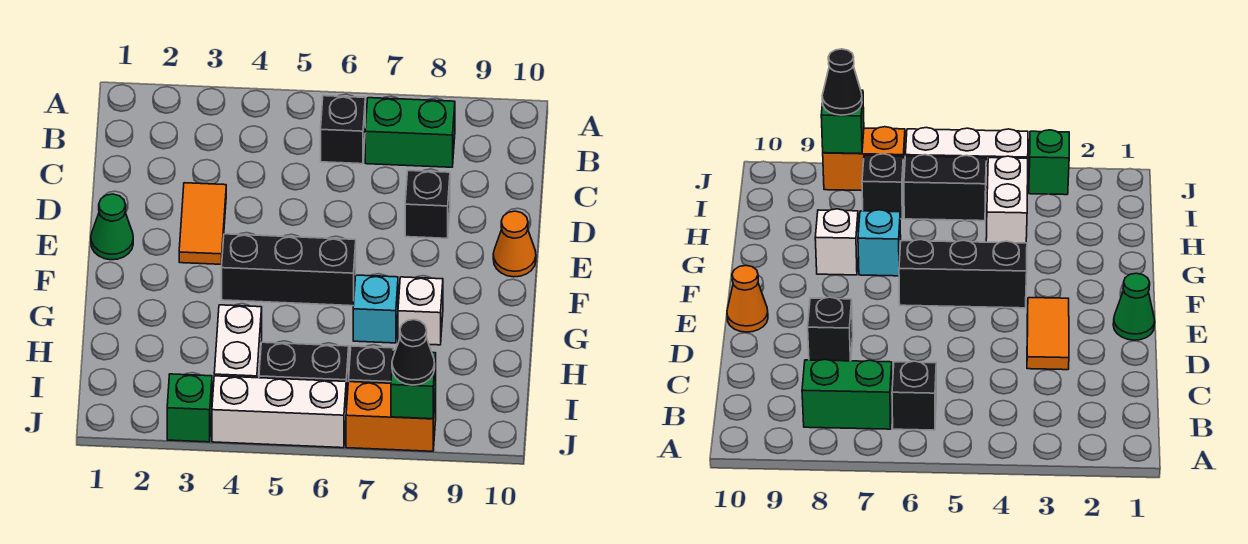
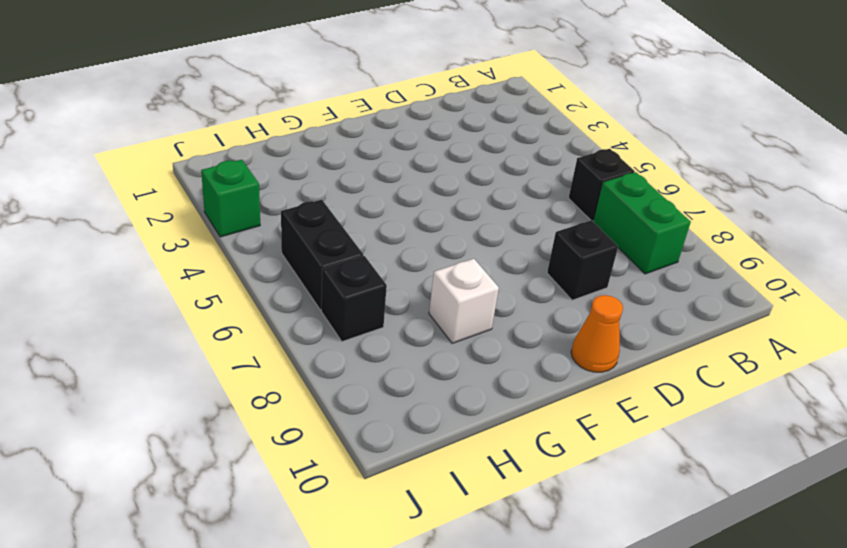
none -> orange tile D3:E3 level 1
none -> green cone E1 level 1
none -> black brick F4:F6 level 1

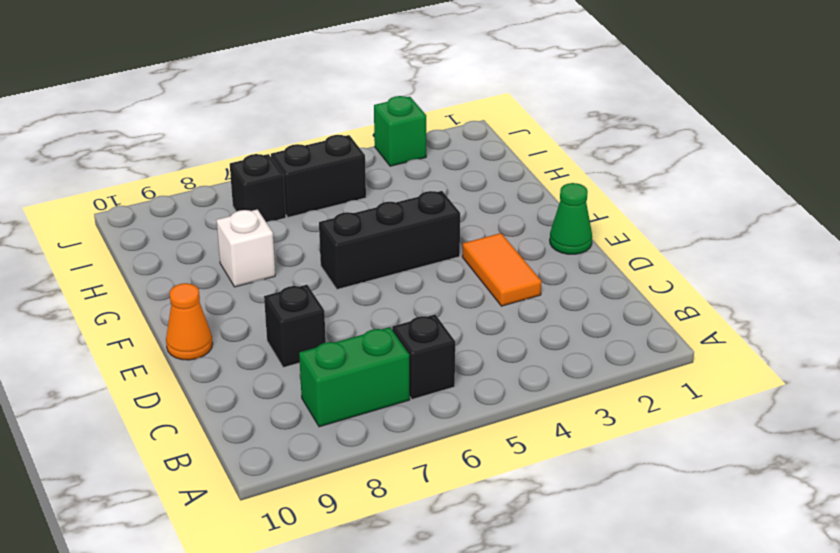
none -> cyan brick G7 level 1
none -> white brick H4:I4 level 1
none -> white brick J4:J6 level 1

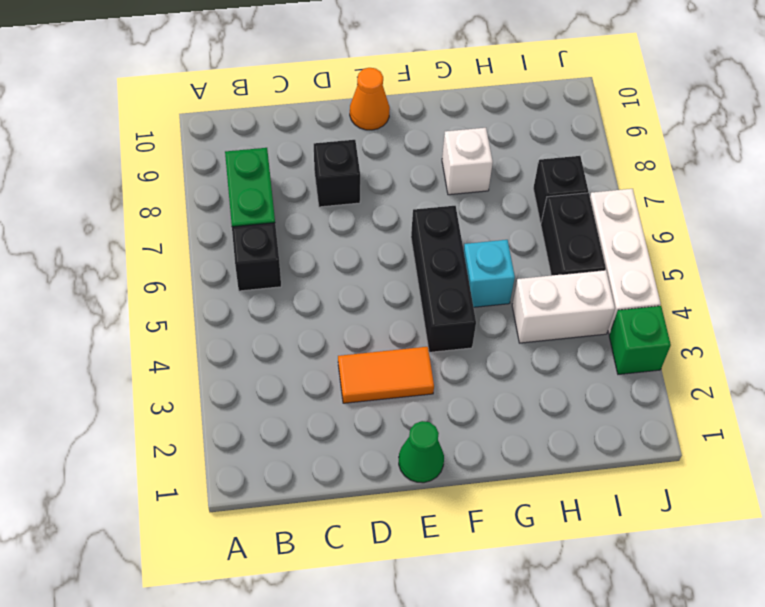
cyan brick G5 level 1 -> cyan brick G7 level 1
none -> orange brick J7:J8 level 1
none -> green brick J8 level 2
none -> black cone J8 level 3

